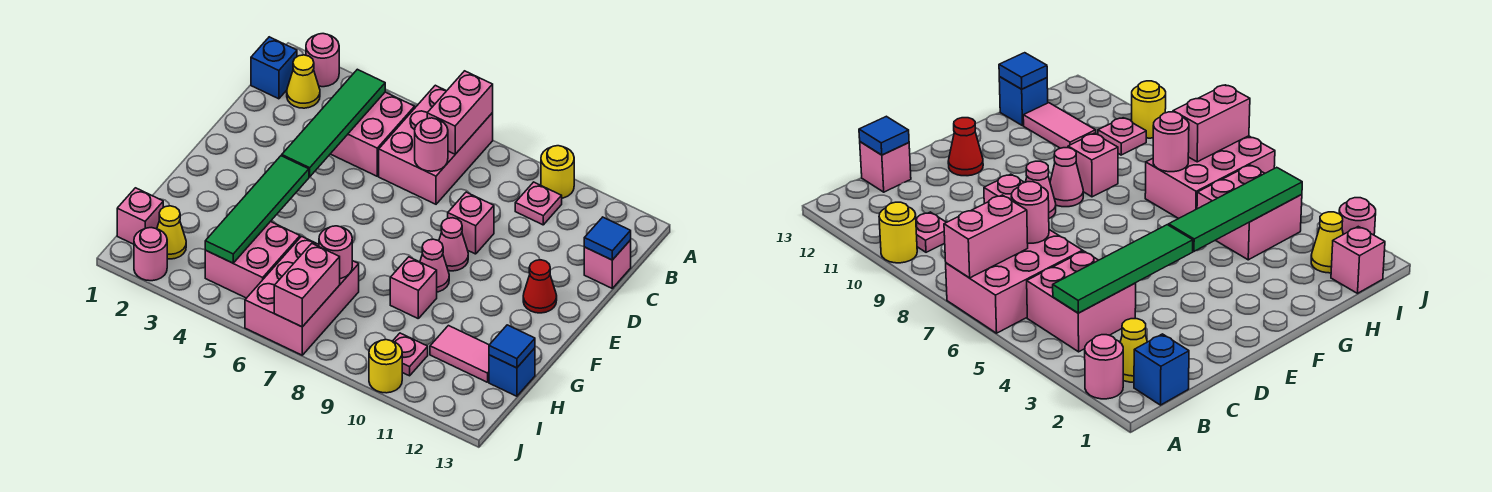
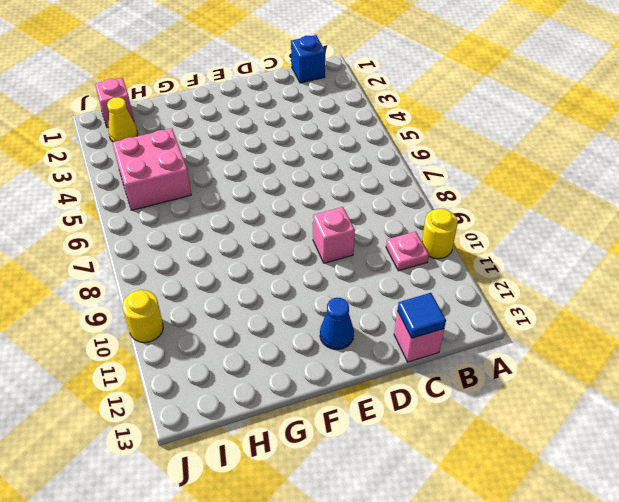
blue cone E12 level 1 -> red cone E12 level 1
none -> pink round brick A2 level 1
none -> pink brick A6:C7 level 1
none -> yellow cone B2 level 1
none -> pink brick B4:C5 level 1

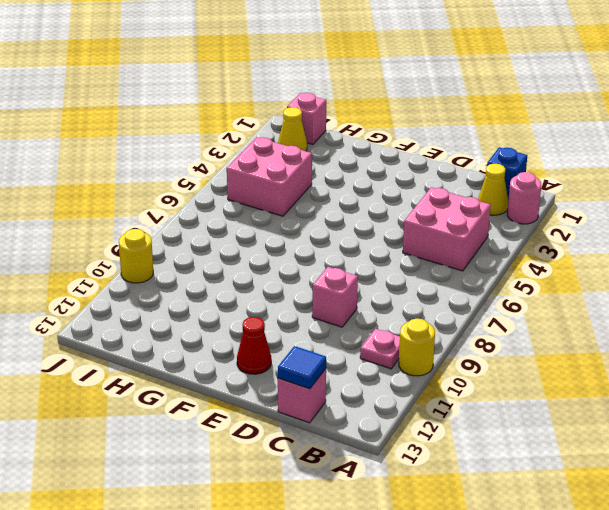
none -> pink brick A6:C7 level 1
none -> pink cone E9 level 1
none -> pink cone F9 level 1
none -> pink brick G9 level 1

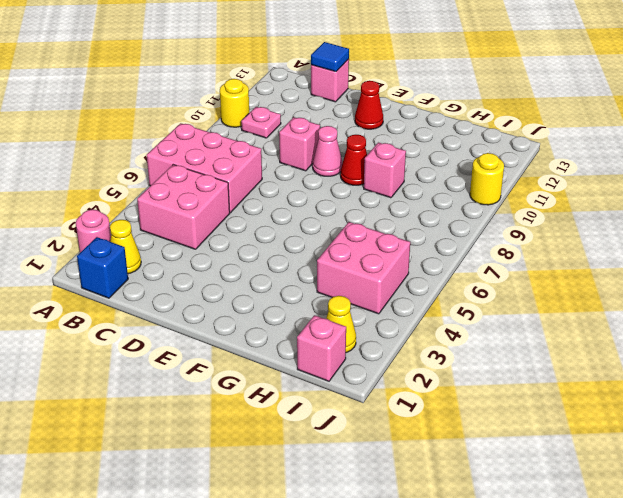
red cone F9 level 1 -> pink cone F9 level 1
none -> pink brick H6:J7 level 1
none -> pink tile H11:H12 level 1
none -> blue brick H13 level 1
none -> pink plate I10 level 1

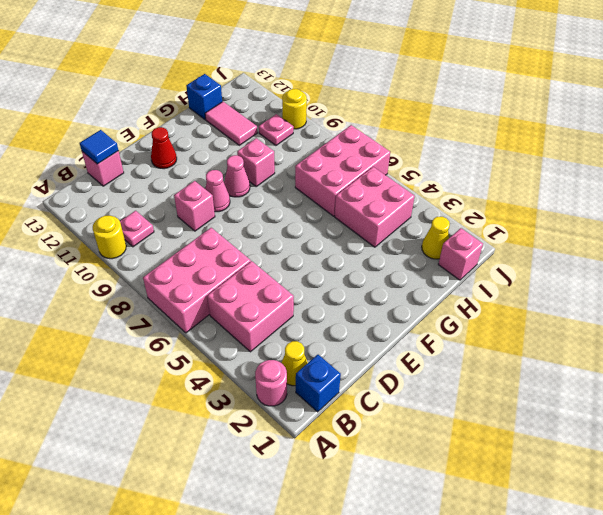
none -> pink round brick J2 level 1
none -> pink brick A7:B7 level 2
none -> green tile B4:E4 level 2
none -> pink round brick C7 level 2

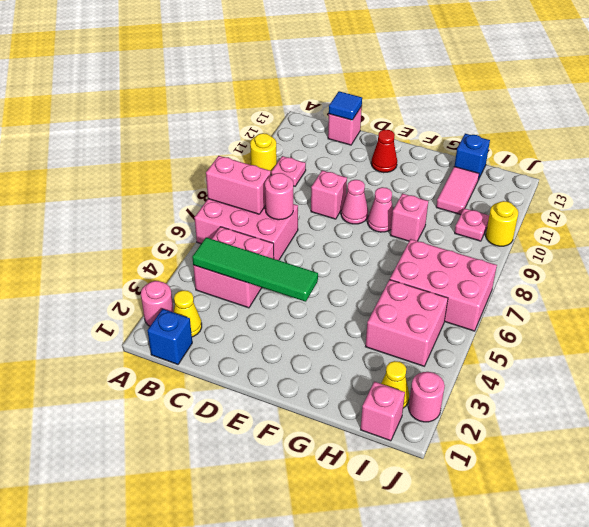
none -> green tile F4:I4 level 2
none -> pink round brick H7 level 2
none -> blue tile H13 level 2
none -> pink brick I7:J7 level 2

